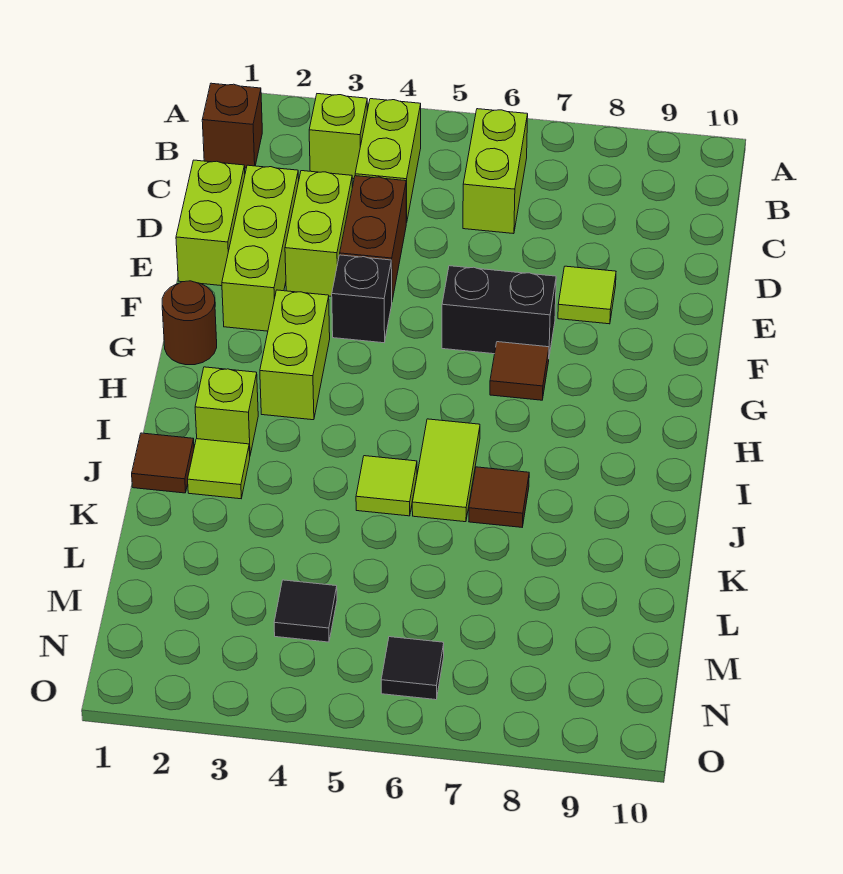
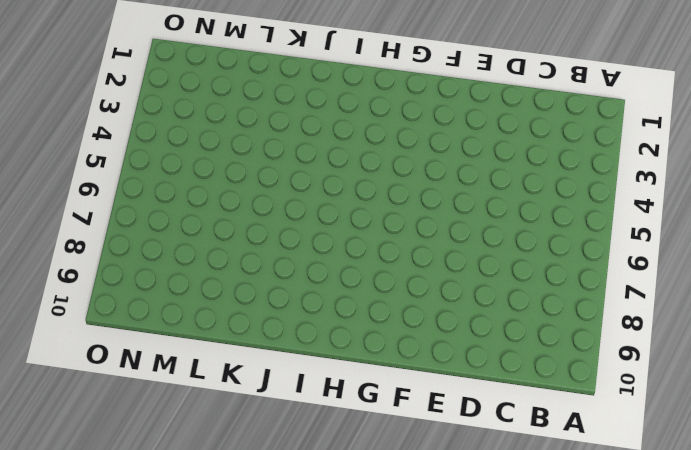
none -> brown brick B1 level 1
none -> lime brick B3 level 1
none -> lime brick B4:C4 level 1

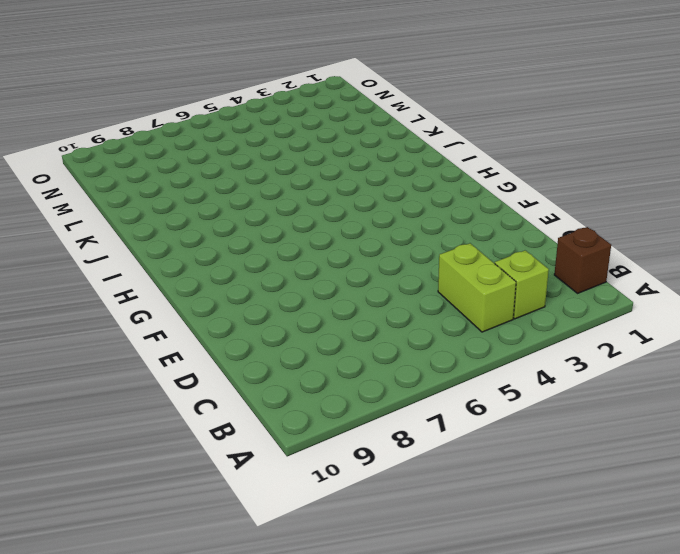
none -> lime brick B6:C6 level 1
none -> lime brick D1:E1 level 1
none -> lime brick D2:F2 level 1

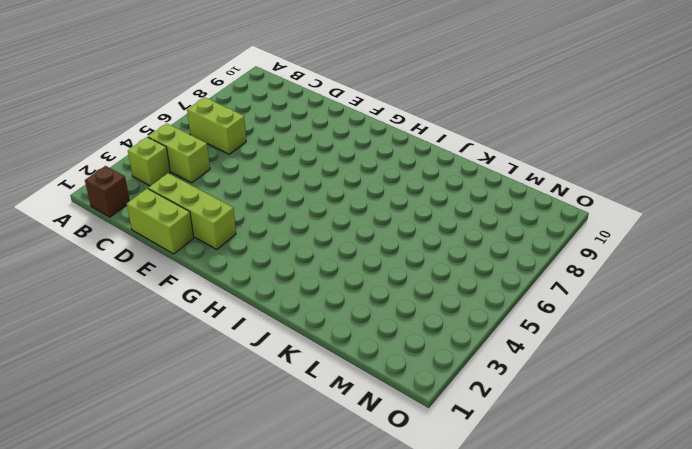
none -> lime brick D3:E3 level 1
none -> brown brick D4:E4 level 1
none -> lime tile E8 level 1

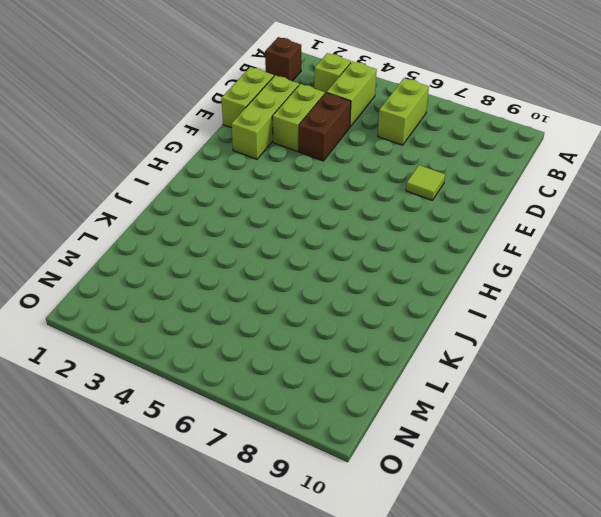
none -> black brick F4 level 1
none -> black brick F6:F7 level 1
none -> brown round brick G1 level 1

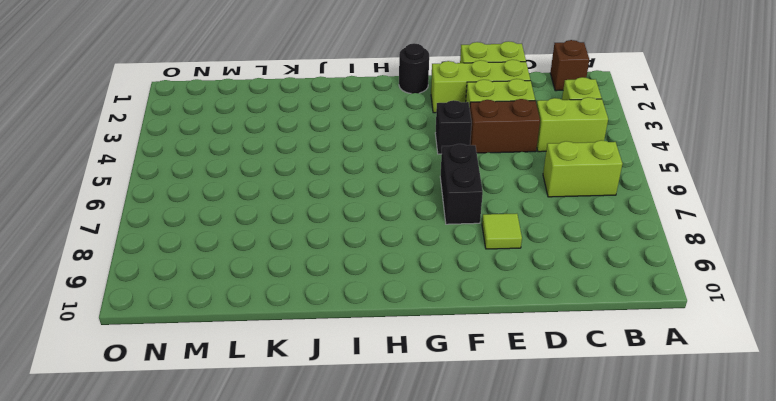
black round brick G1 level 1 -> brown round brick G1 level 1
none -> lime brick G3:H3 level 1
none -> brown tile G7 level 1
none -> lime brick I2 level 1

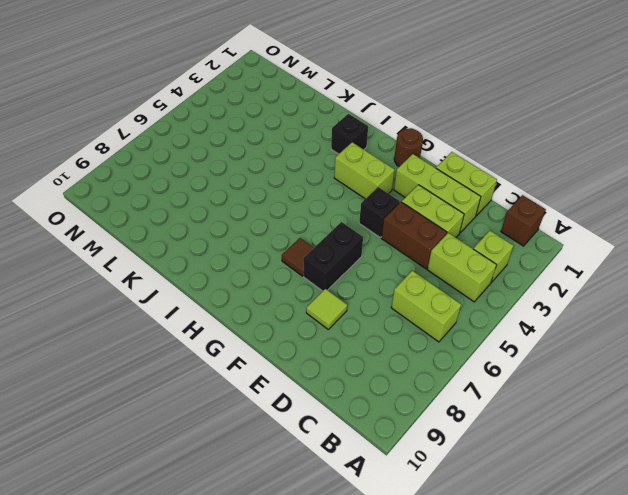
black brick I2 level 1 -> lime brick I2 level 1
none -> lime tile I6:J6 level 1
none -> brown tile J1 level 1
none -> lime tile J2 level 1

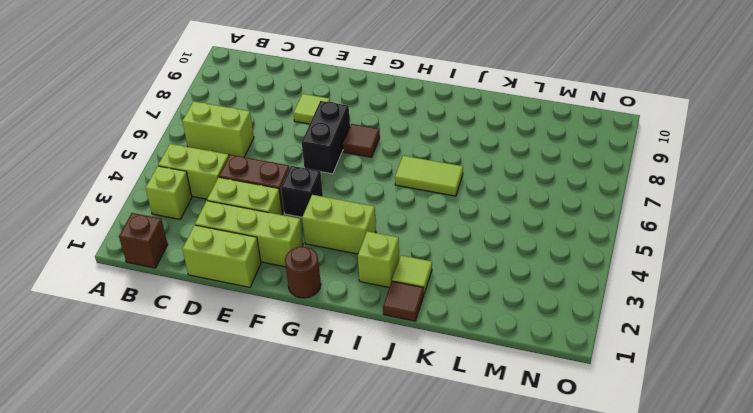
none -> lime tile J5 level 1
none -> brown tile J7 level 1
none -> black tile M4 level 1

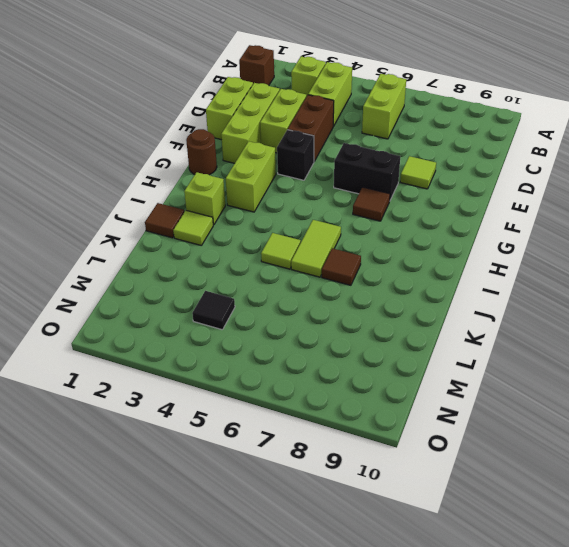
none -> black tile N6 level 1

